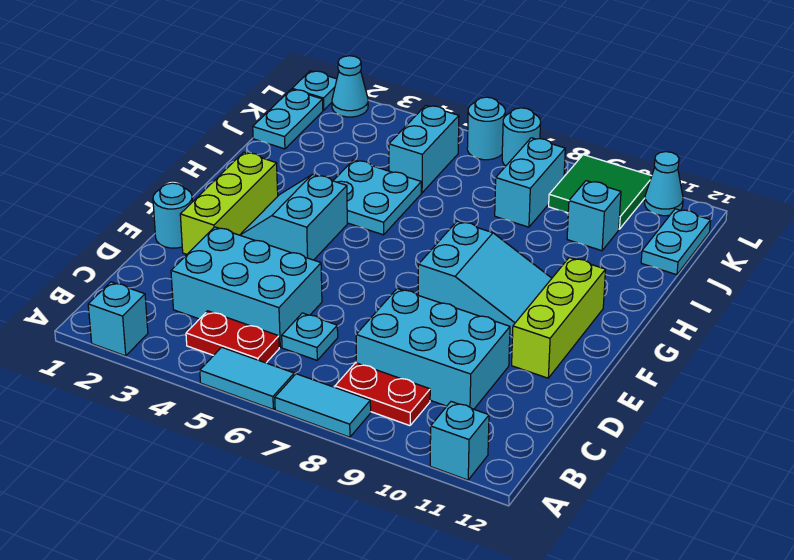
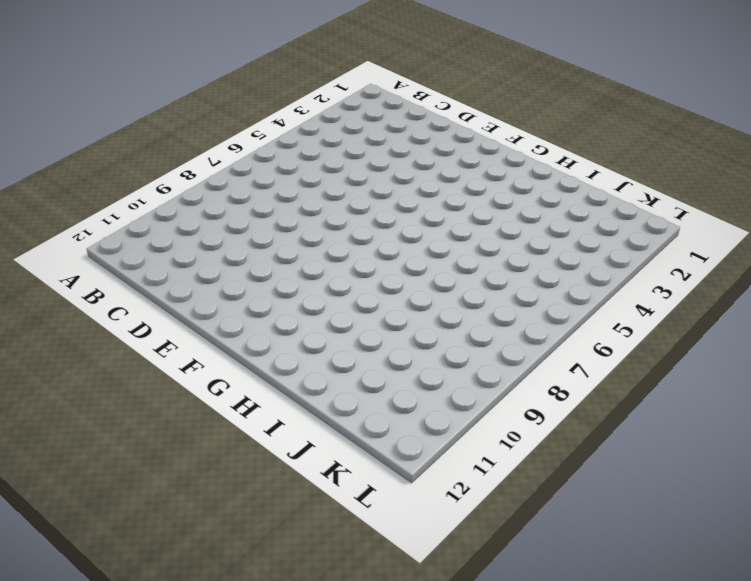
none -> cyan brick A2 level 1
none -> cyan tile A5:A6 level 1
none -> cyan tile A7:A8 level 1

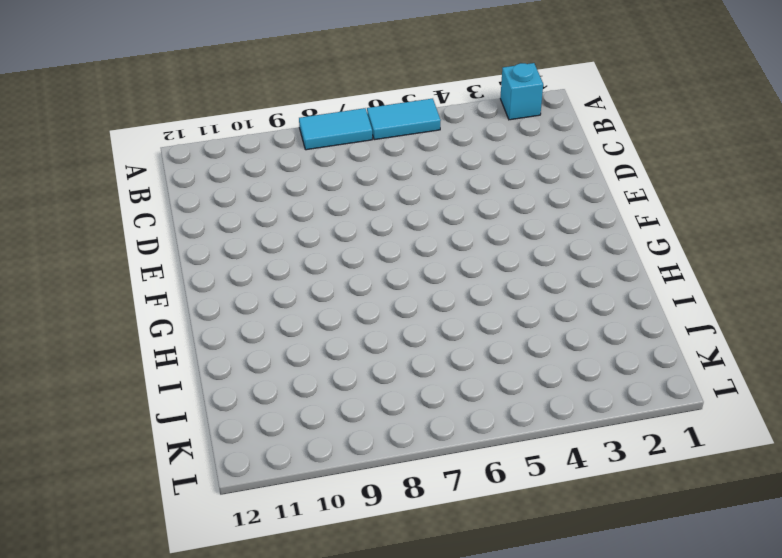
none -> cyan brick A11 level 1
none -> red plate B4:B5 level 1
none -> red plate B8:B9 level 1

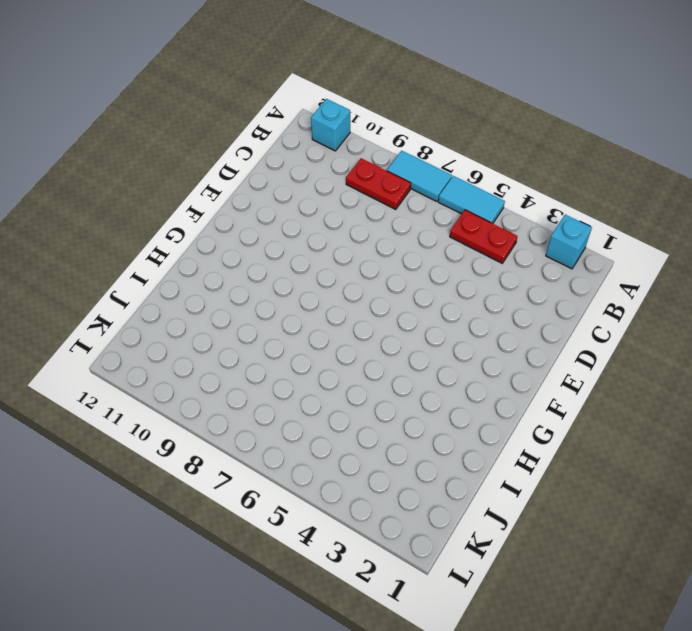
none -> cyan brick C3:D5 level 1
none -> cyan plate C6 level 1
none -> cyan brick C8:D10 level 1

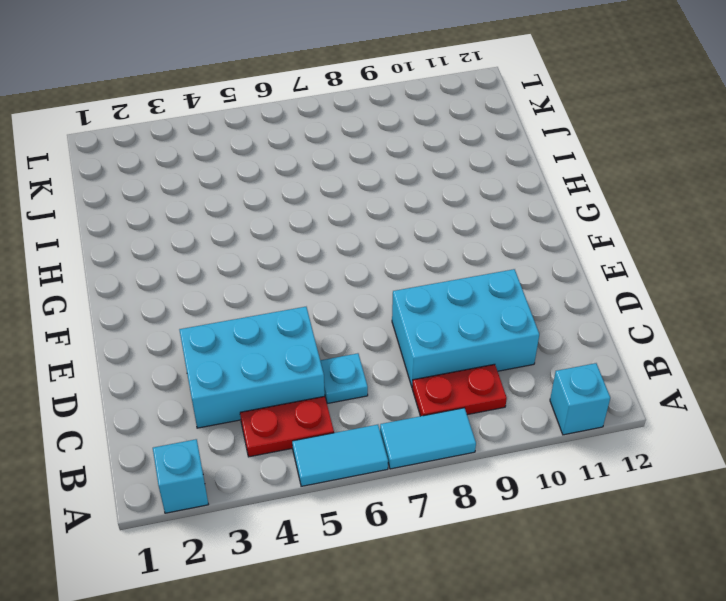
none -> cyan round brick E1 level 1
none -> lime brick E2:G2 level 1
none -> lime brick E11:G11 level 1

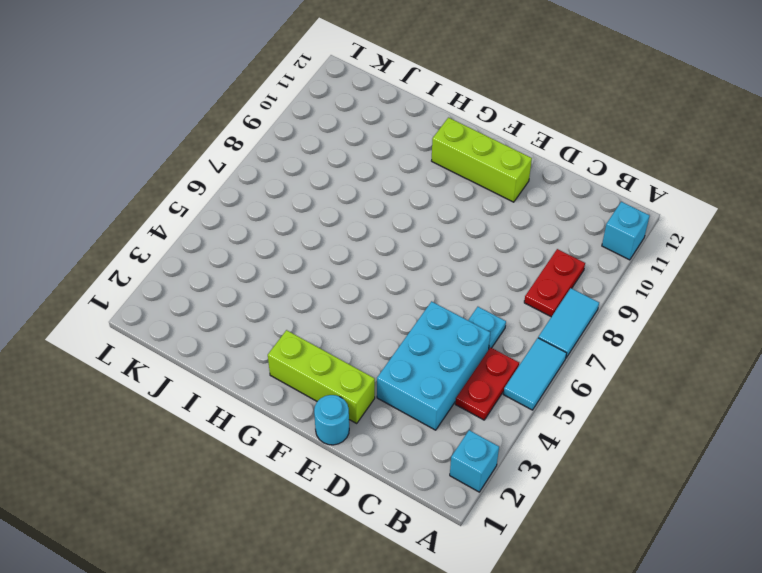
none -> cyan brick C8:D10 level 1
none -> cyan slope F3:G4 level 1 top 4
none -> cyan slope F8:G10 level 1 top 8

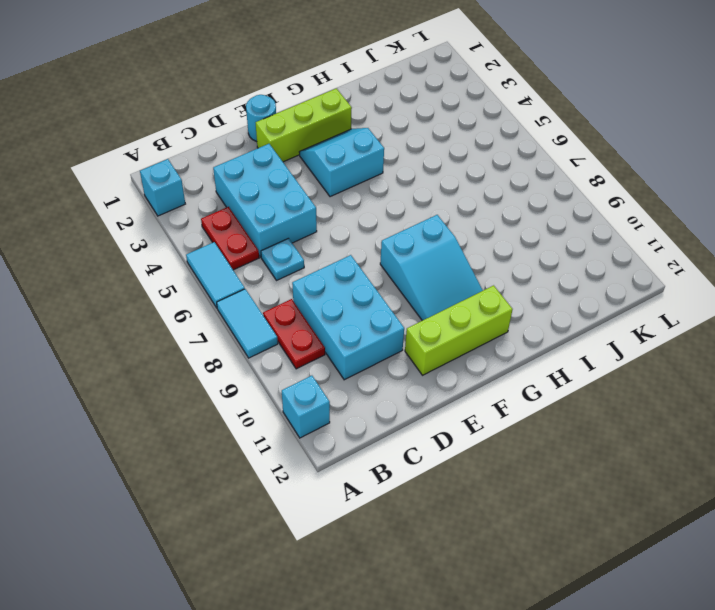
none -> cyan plate H4:I5 level 1
none -> cyan plate J1:K1 level 1
none -> cyan brick J5:K5 level 1

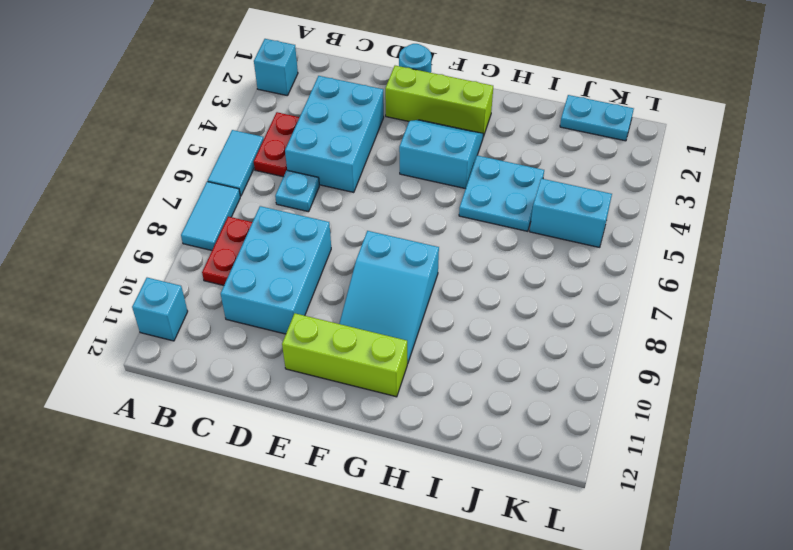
none -> cyan brick J8:K8 level 1
none -> cyan brick J10 level 1
none -> cyan plate J12:K12 level 1

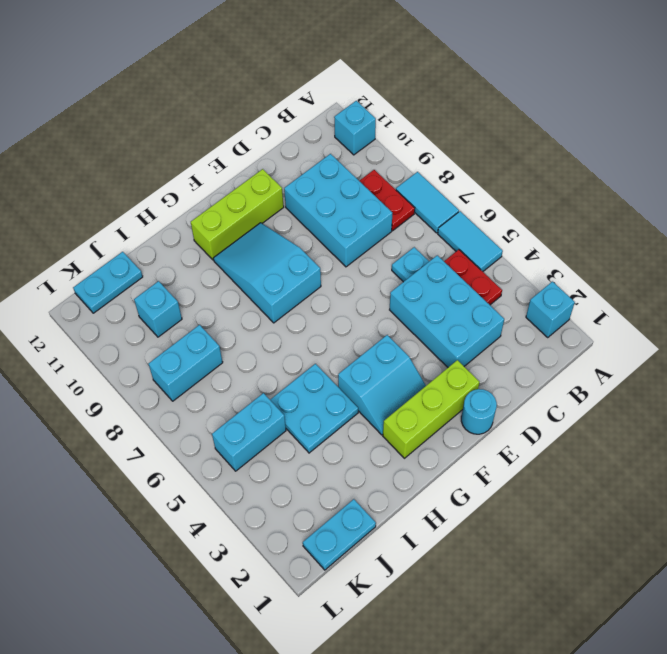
none -> green tile K9:L10 level 1
none -> cyan plate L1 level 1
none -> cyan cone L2 level 1

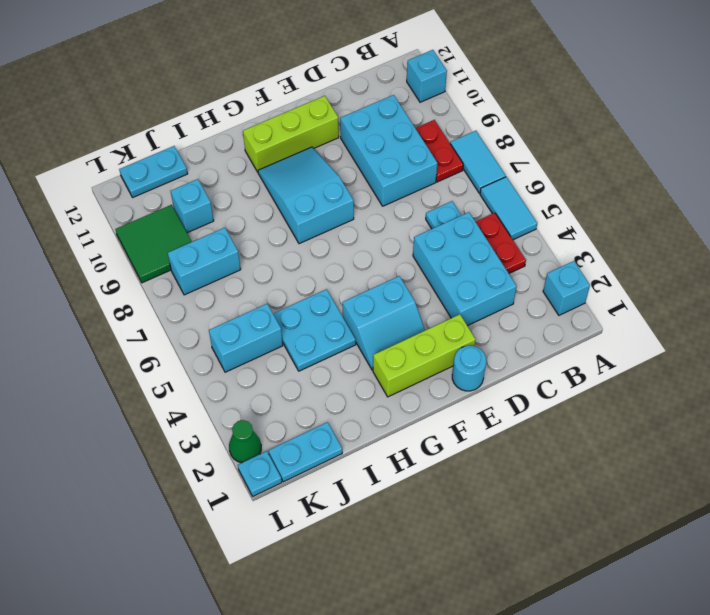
green cone L2 level 1 -> cyan cone L2 level 1
none -> cyan round brick L6 level 1
none -> cyan round brick L7 level 1
none -> cyan cone L11 level 1

